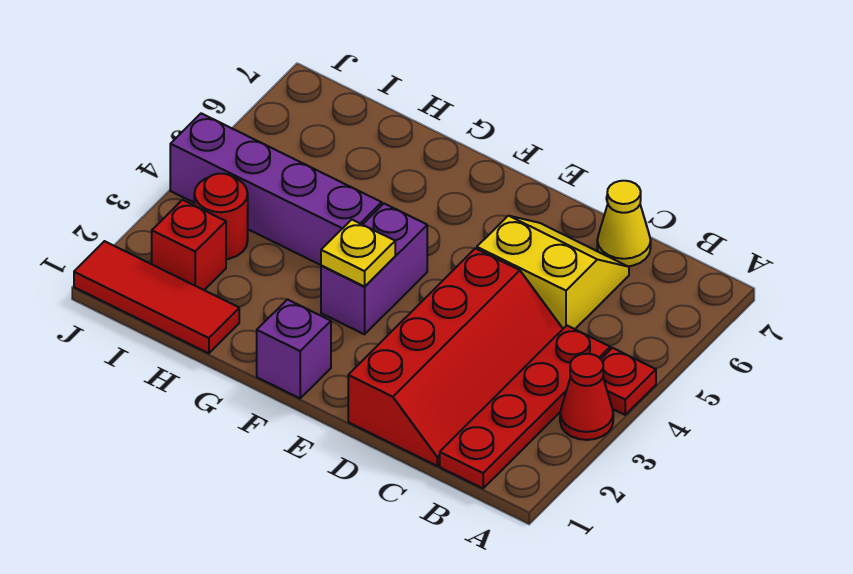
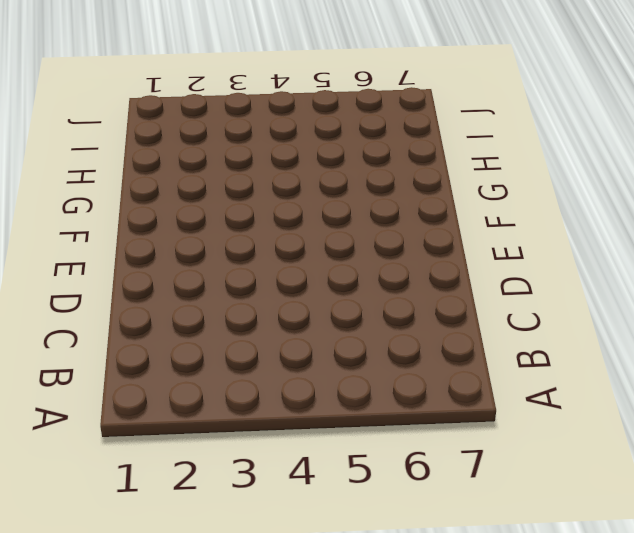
none -> red cone A3 level 1
none -> red plate A4 level 1
none -> red plate B1:B4 level 1

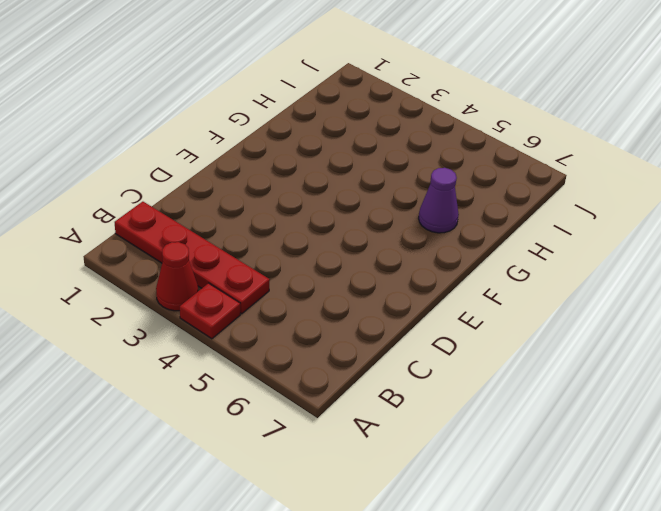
purple cone G6 level 1 -> none
none -> red slope C1:D4 level 1 top D
none -> yellow slope C5:D6 level 1 top 5
none -> yellow cone C7 level 1

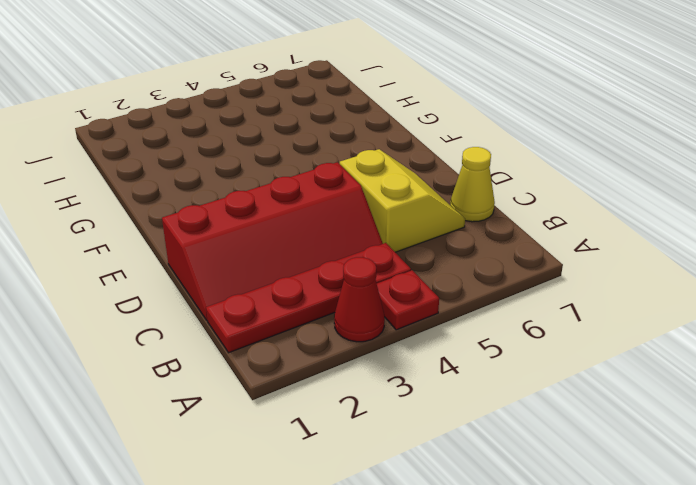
none -> purple brick F1 level 1
none -> purple brick F3:F4 level 1
none -> purple brick G4:J4 level 1

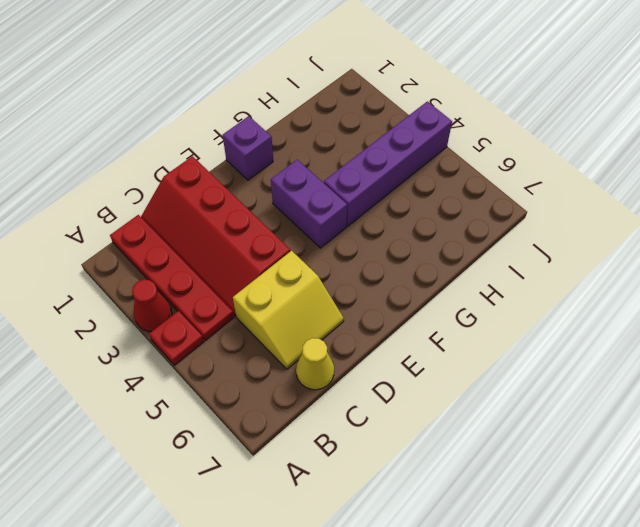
none -> red tile H1:J1 level 1
none -> red brick I2 level 1
none -> red round brick I3 level 1

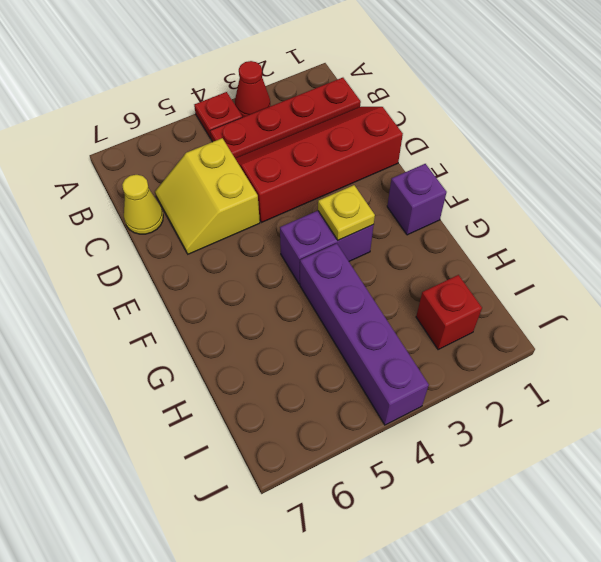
none -> red tile H1:J1 level 1
none -> red round brick I3 level 1

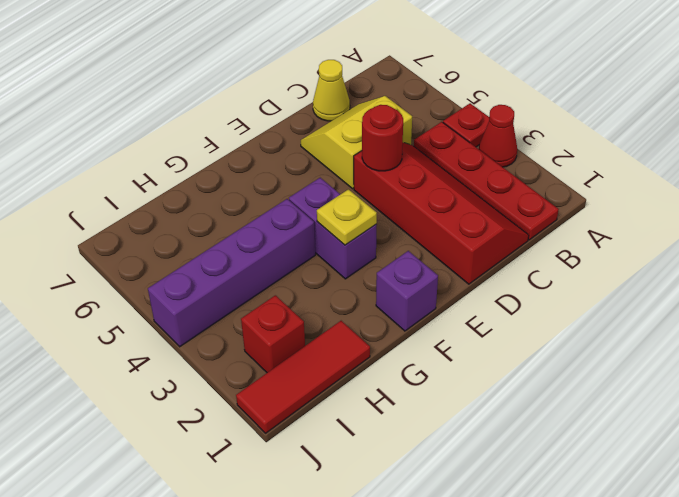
red round brick D4 level 2 -> red round brick I3 level 1

